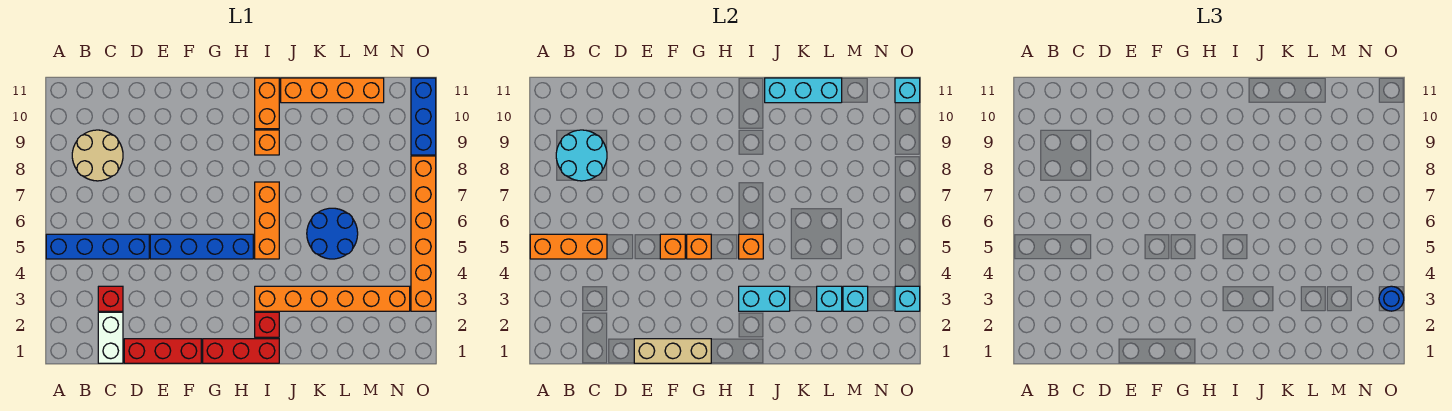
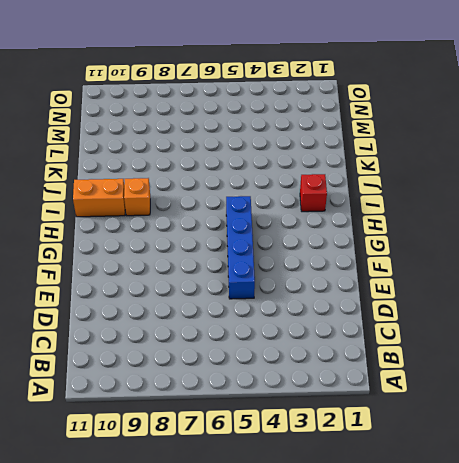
none -> blue brick A5:D5 level 1
none -> tan round brick B8:C9 level 1
none -> white brick C1:C2 level 1

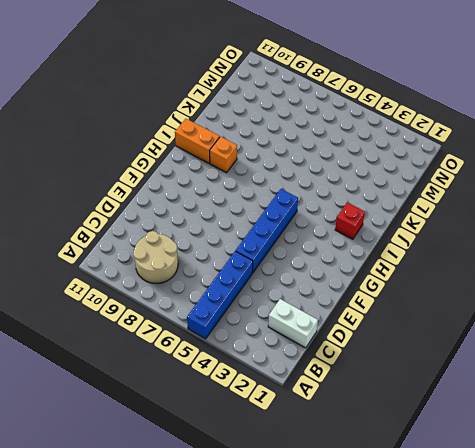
none -> red brick C3 level 1
none -> red brick D1:F1 level 1
none -> red brick G1:I1 level 1

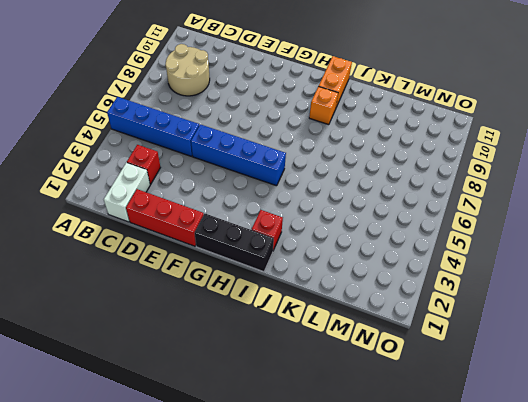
black brick G1:I1 level 1 -> red brick G1:I1 level 1
none -> orange brick I3:N3 level 1
none -> orange brick I5:I7 level 1
none -> orange brick J11:M11 level 1

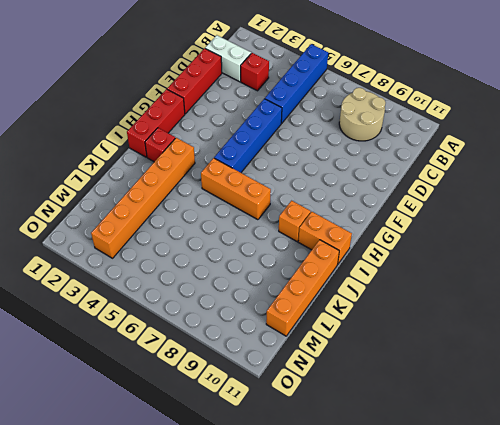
none -> blue round brick K5:L6 level 1
none -> orange brick O3:O8 level 1
none -> blue brick O9:O11 level 1

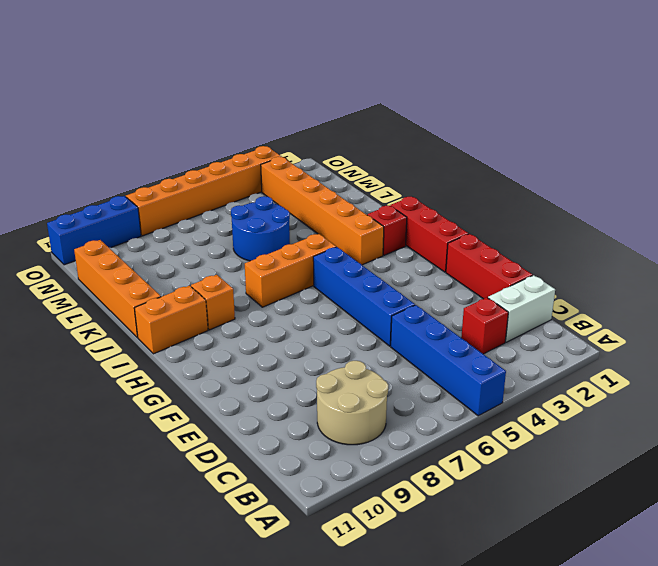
none -> orange brick A5:C5 level 2
none -> cyan round brick B8:C9 level 2
none -> tan brick E1:G1 level 2

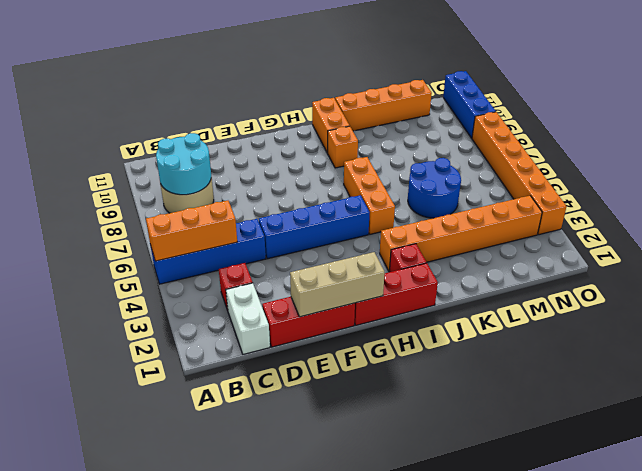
none -> orange brick F5 level 2
none -> orange brick G5 level 2
none -> cyan brick I3:J3 level 2

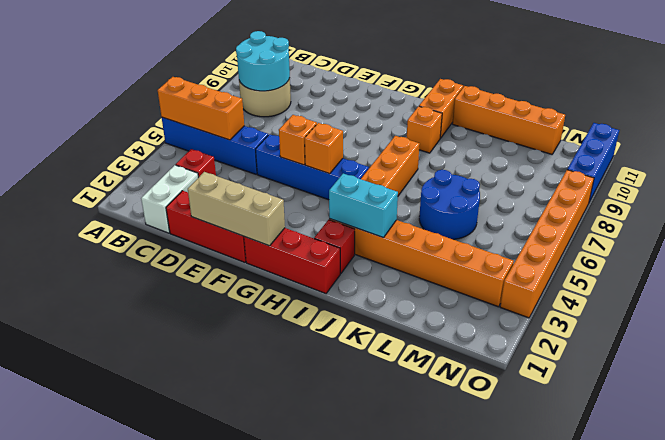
none -> orange brick I5 level 2
none -> cyan brick J11:L11 level 2
none -> cyan brick L3 level 2

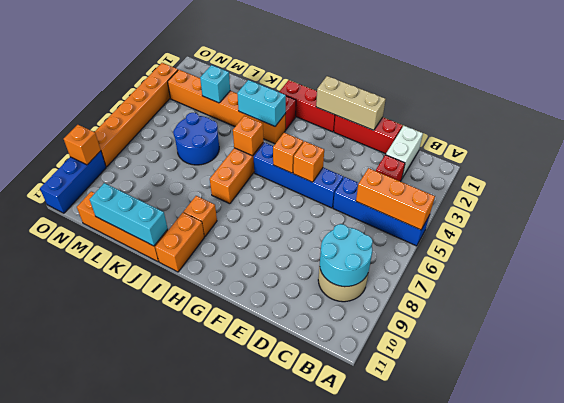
orange brick O9 level 2 -> none
none -> cyan brick M3 level 2
none -> cyan brick O3 level 2
none -> cyan brick O11 level 2

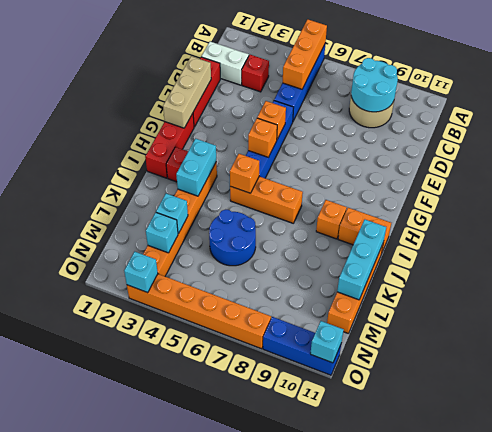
none -> blue round brick O3 level 3

